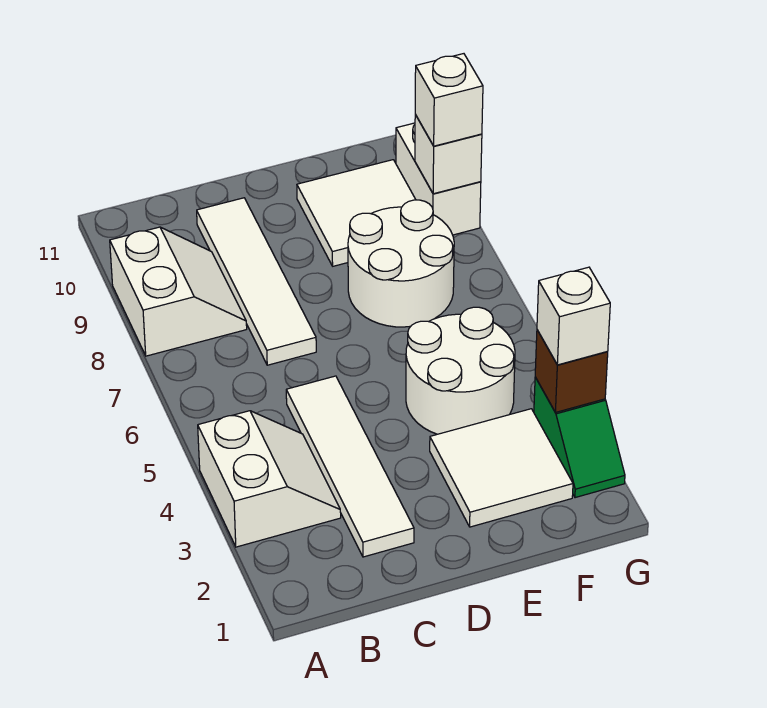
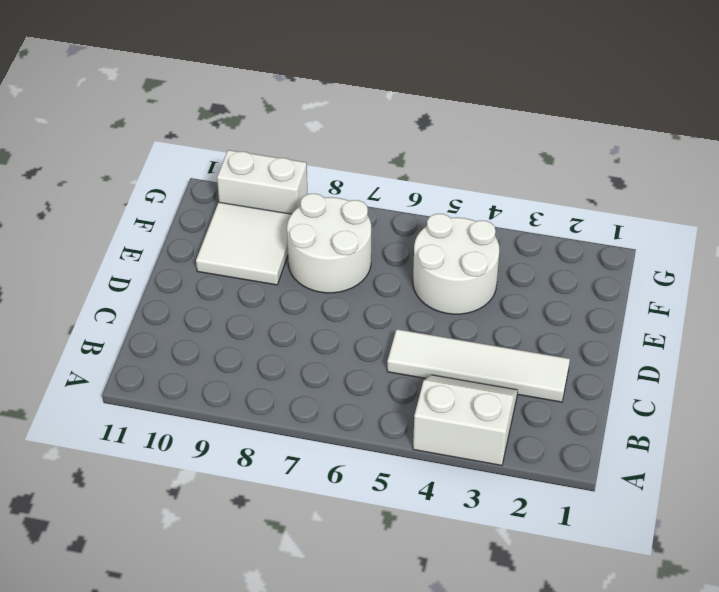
none -> white slope A8:B9 level 1 top A
none -> white tile C7:C10 level 1
none -> white tile E2:F3 level 1

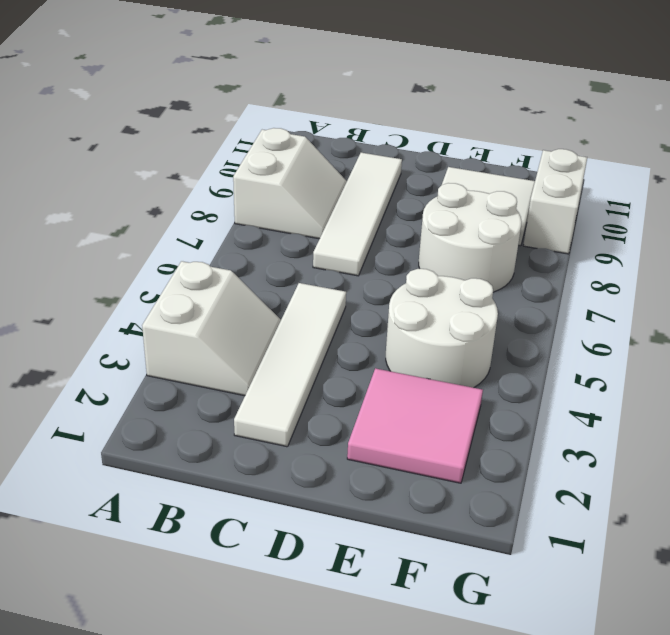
pink tile E2:F3 level 1 -> white tile E2:F3 level 1
none -> green slope G2:G3 level 1 top 3
none -> brown brick G3 level 2
none -> white brick G9 level 2

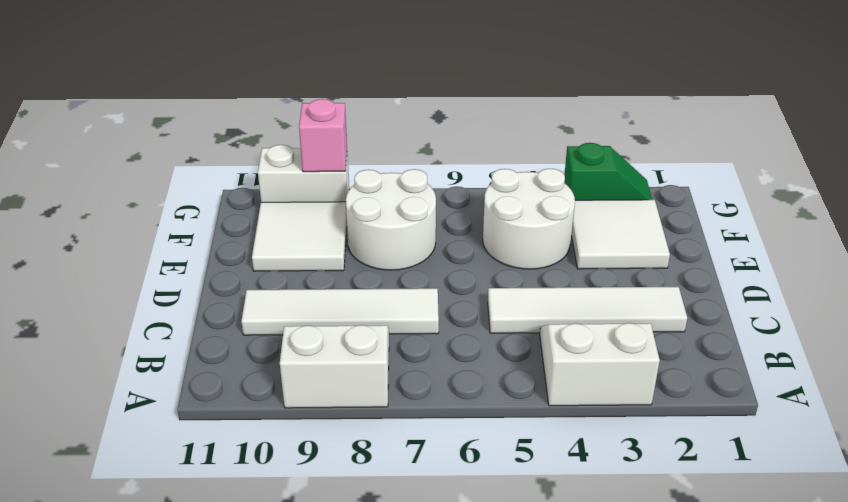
pink brick G9 level 2 -> white brick G9 level 2
none -> brown brick G3 level 2
none -> white brick G3 level 3
none -> white brick G9 level 3

